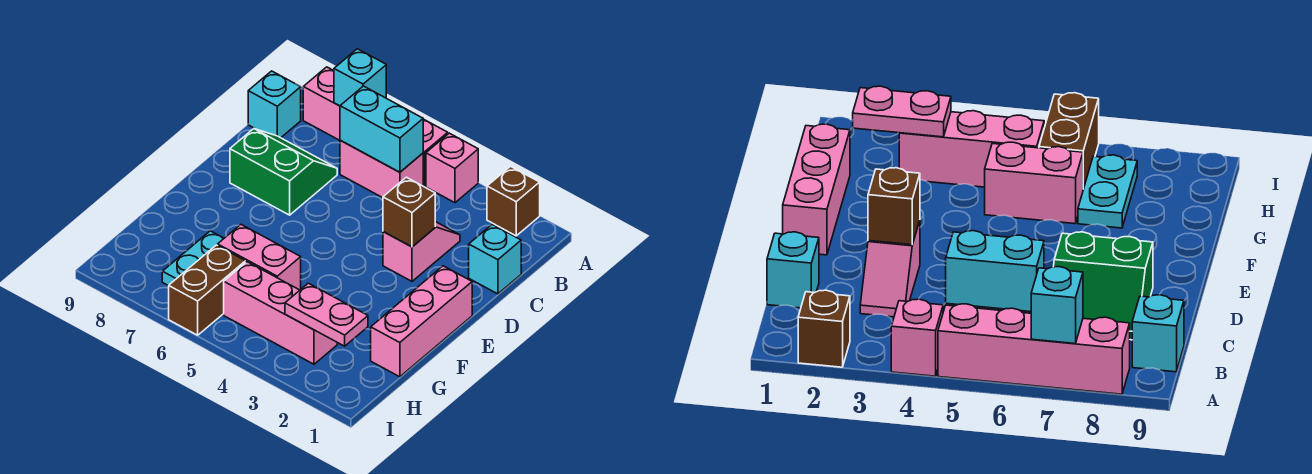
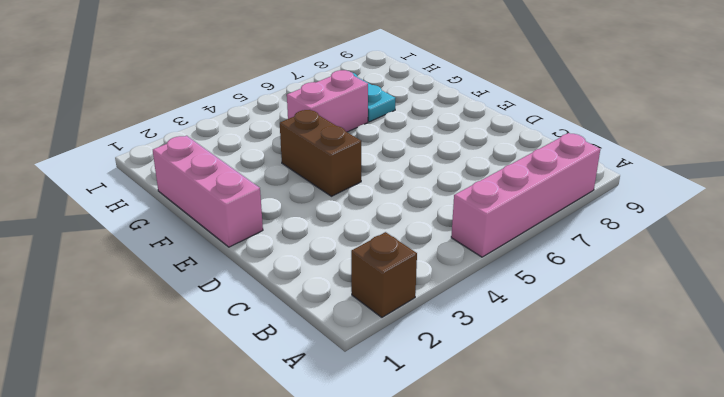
brown brick E4:F4 level 1 -> brown brick H6:I6 level 1
none -> pink brick A4 level 1
none -> pink brick B5:B6 level 1
none -> cyan brick B9 level 1

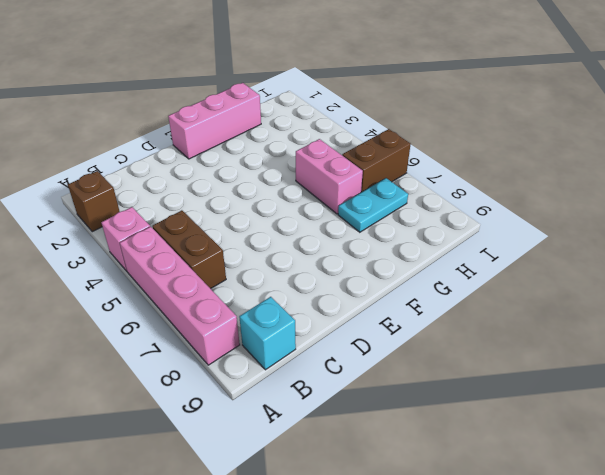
brown brick B5:B6 level 1 -> pink brick B5:B6 level 1
none -> cyan brick C1 level 1
none -> pink slope C3:D3 level 1 top D
none -> green slope C7:D8 level 1 top D

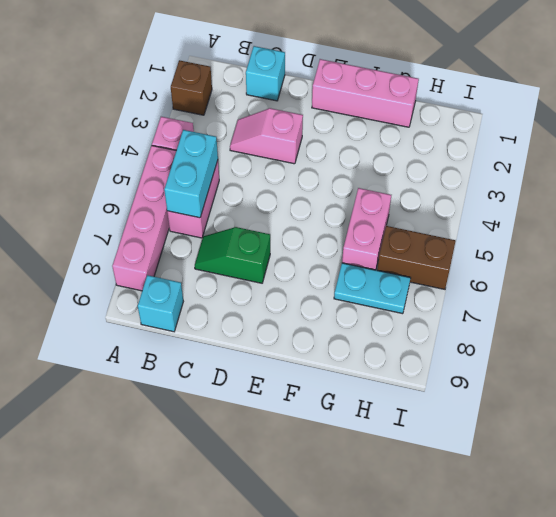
green slope C7:D7 level 1 top D -> green slope C7:D8 level 1 top D
none -> pink brick H3:H5 level 1
none -> cyan brick A7 level 2
none -> brown brick D3 level 2

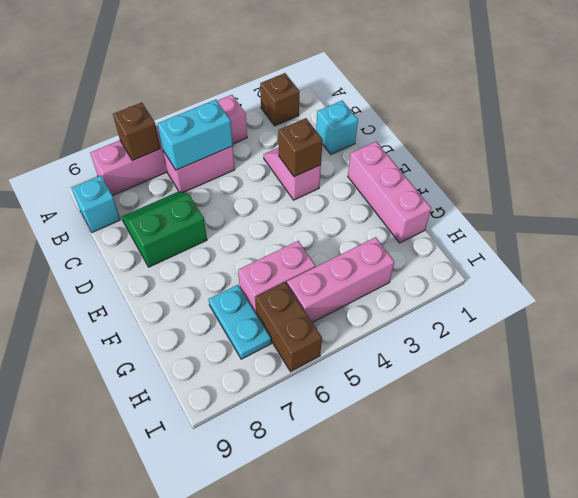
brown brick A7 level 2 -> cyan brick A7 level 2
none -> pink plate H2:H3 level 2

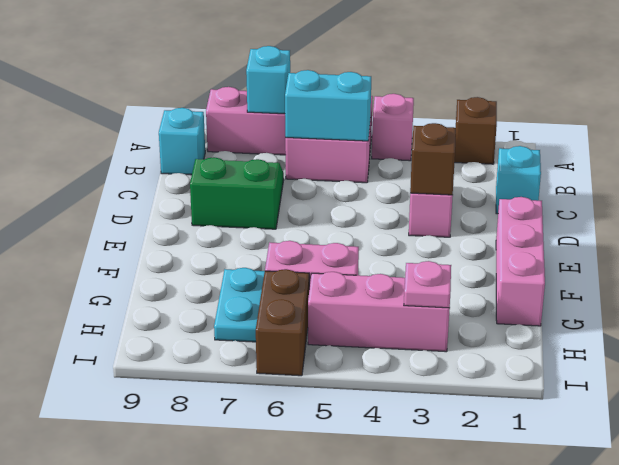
pink plate H3 level 2 -> pink plate H2:H3 level 2

